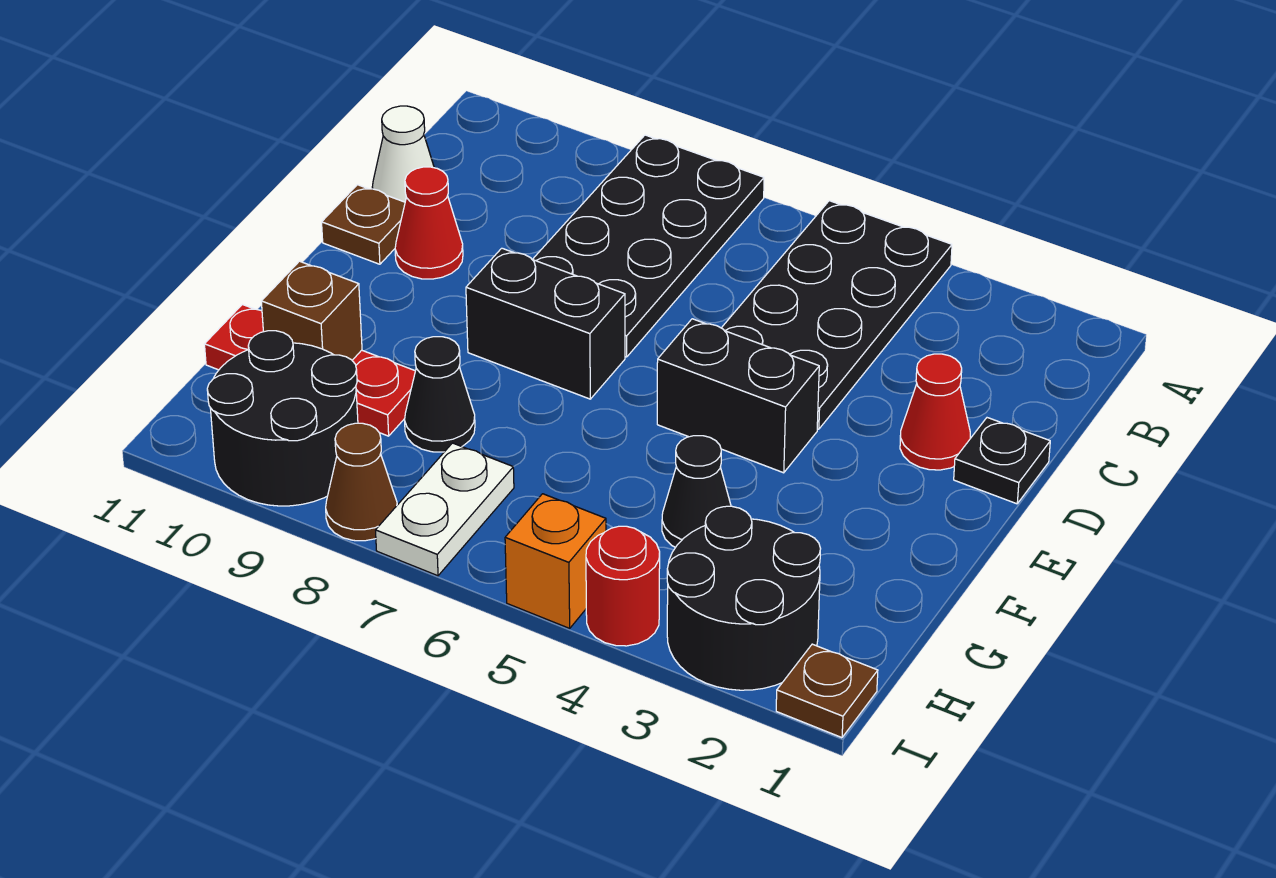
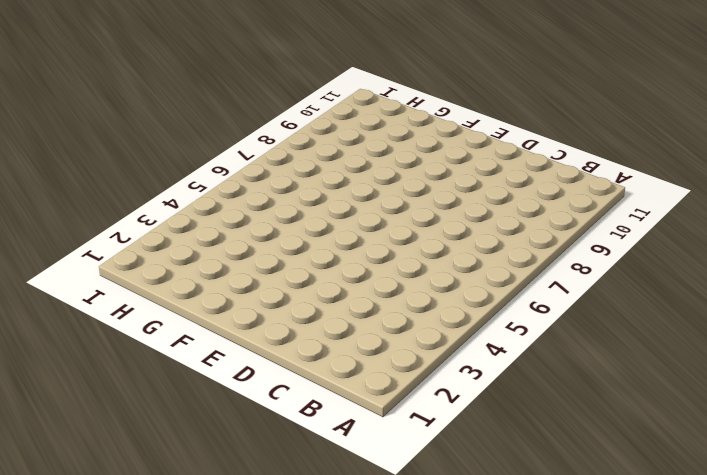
none -> black plate A4:D5 level 1
none -> black plate A7:D8 level 1
none -> white cone C11 level 1

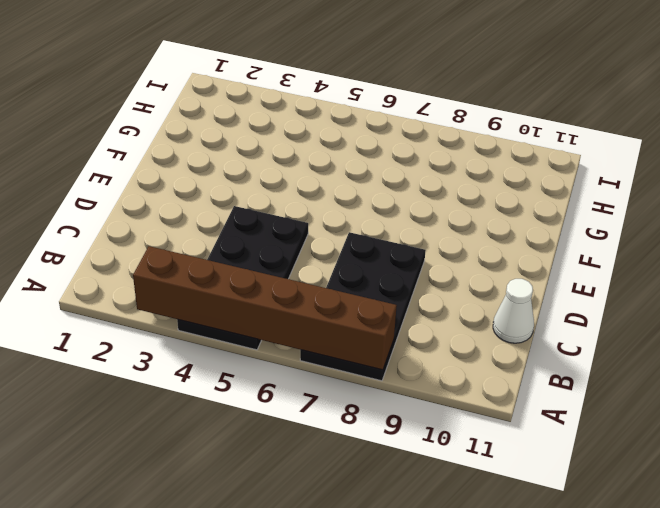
brown brick A3:A8 level 2 -> none
none -> black plate D1 level 1
none -> red cone D2 level 1
none -> red cone D10 level 1

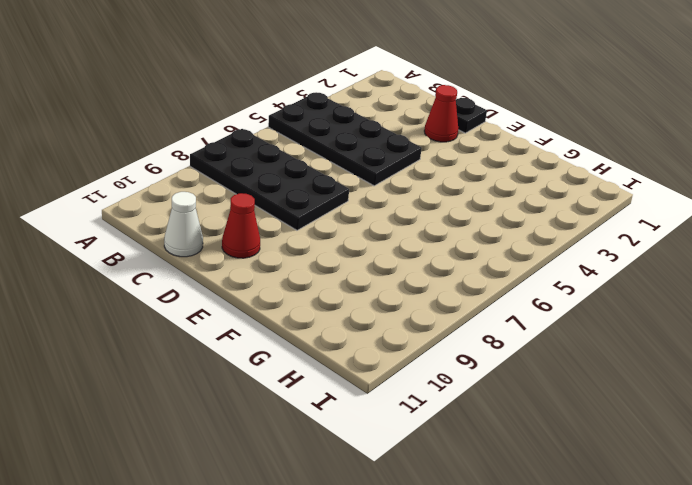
none -> brown plate D11 level 1
none -> black brick E4:E5 level 1
none -> black brick E7:E8 level 1

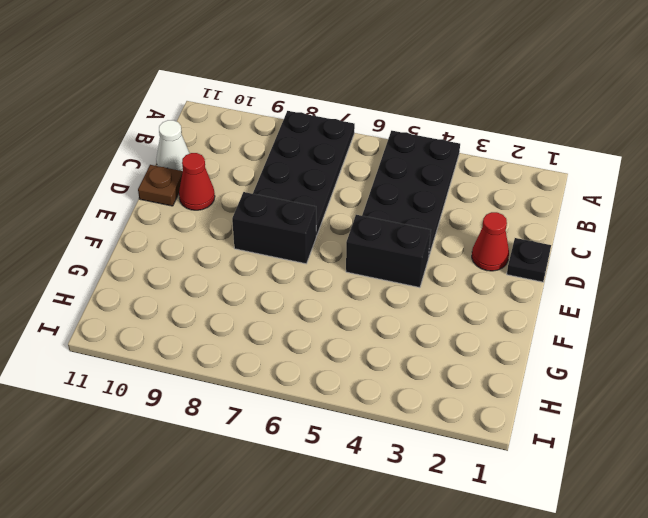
none -> black cone G4 level 1
none -> black cone G8 level 1
none -> red plate G9:G11 level 1

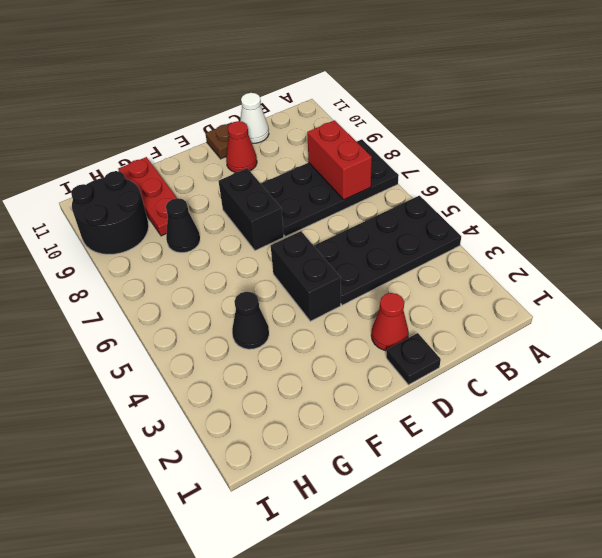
red brick B7:B8 level 2 -> none
none -> black round brick H2:I3 level 1
none -> white plate H7:I7 level 1
none -> brown plate I1 level 1

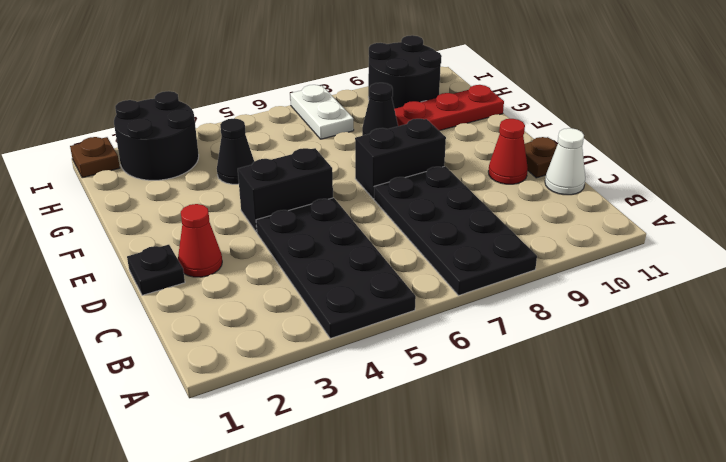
none -> red round brick I4 level 1
none -> orange brick I5 level 1
none -> brown cone I8 level 1

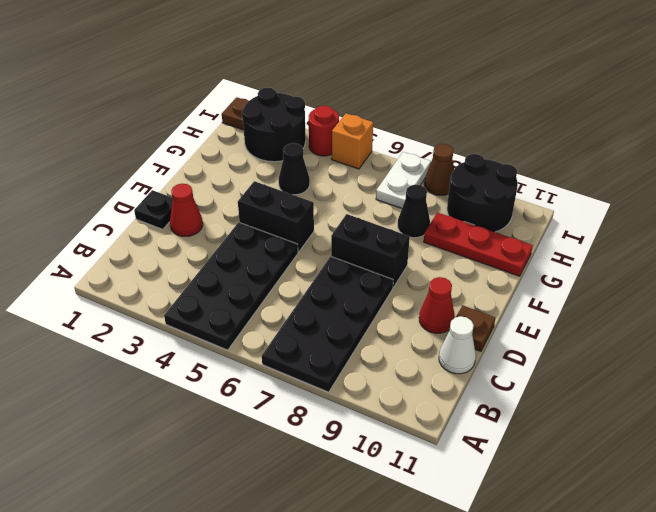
none -> brown brick G10 level 2

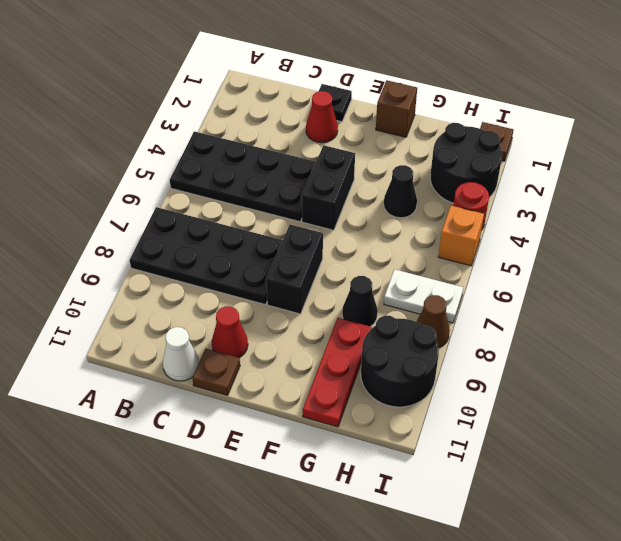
brown brick F1 level 1 -> brown brick G10 level 2

